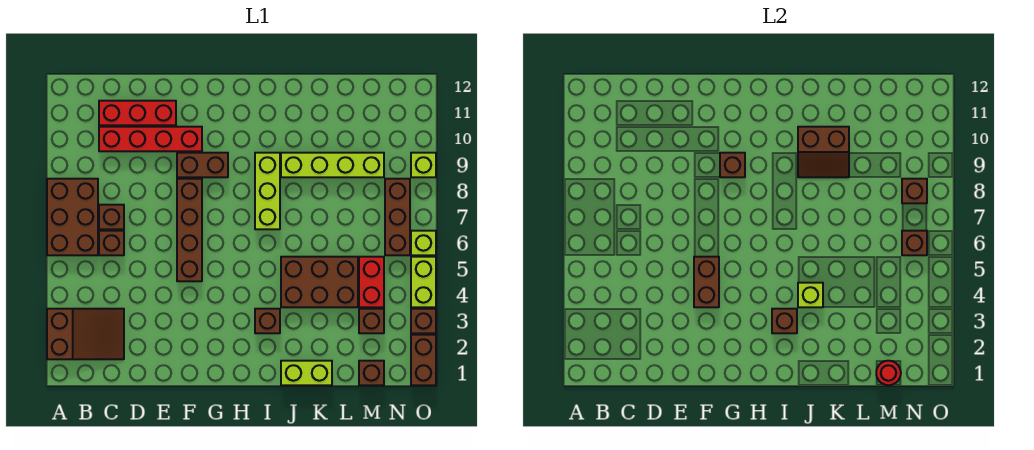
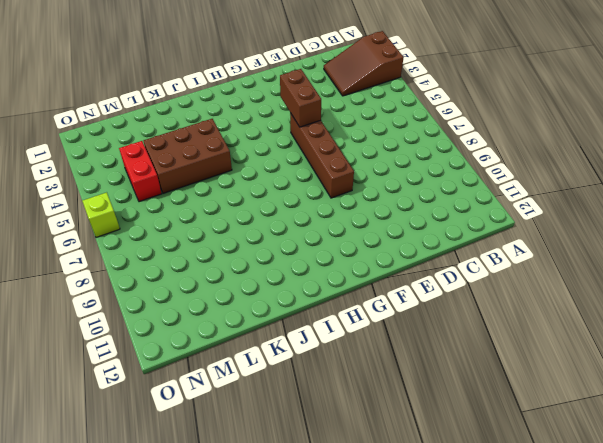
none -> brown brick A6:B8 level 1
none -> brown brick C6 level 1
none -> brown brick C7 level 1
none -> red brick C10:F10 level 1

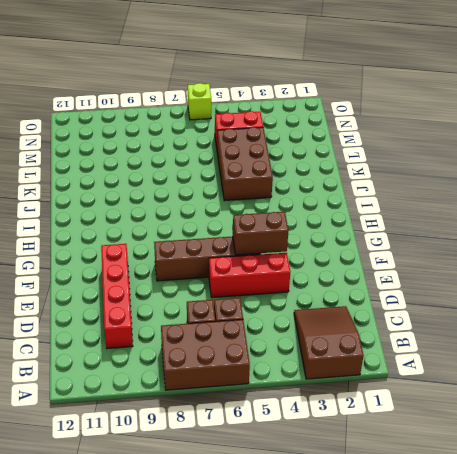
red brick E4:E6 level 1 -> red brick C11:E11 level 1
none -> brown brick F9:G9 level 1
none -> brown brick I3 level 1
none -> lime brick I7:I9 level 1
none -> lime brick J1:K1 level 1

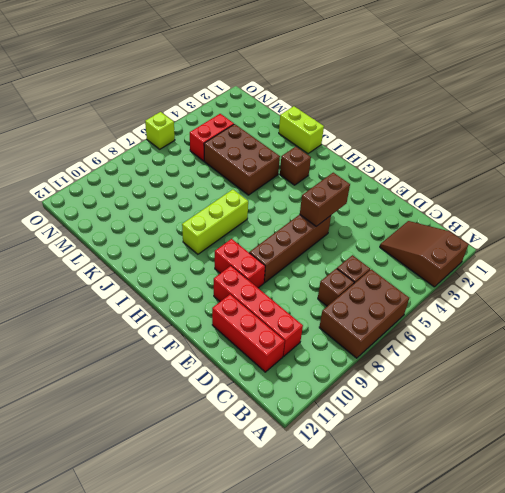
red brick F9:G9 level 1 -> brown brick F9:G9 level 1
none -> lime brick J9:M9 level 1
none -> brown brick M1 level 1
none -> brown brick M3 level 1
none -> brown brick N6:N8 level 1

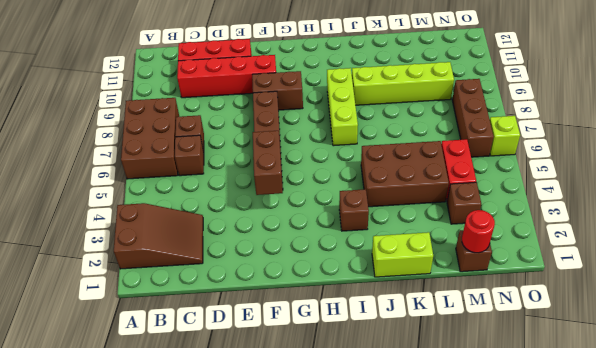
none -> brown brick O1:O2 level 1
none -> brown brick O3 level 1
none -> lime brick O4:O5 level 1
none -> lime brick O9 level 1

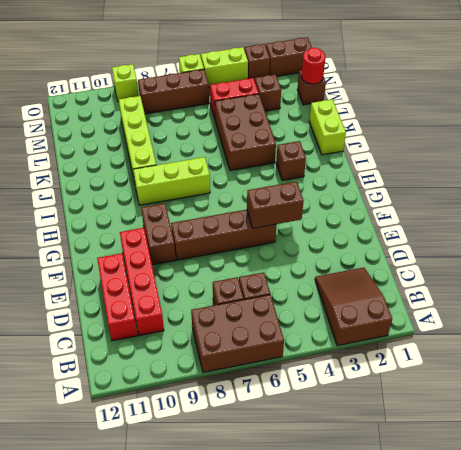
none -> brown brick G9 level 2
none -> brown brick I3 level 2
none -> lime brick J4 level 2
none -> brown slope J9:K10 level 2 top 10

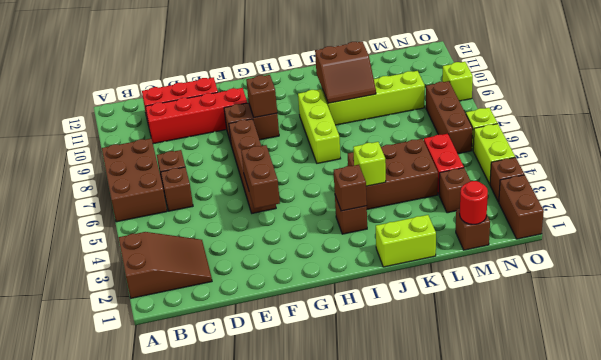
none -> brown brick N6 level 2
none -> brown brick N8 level 2

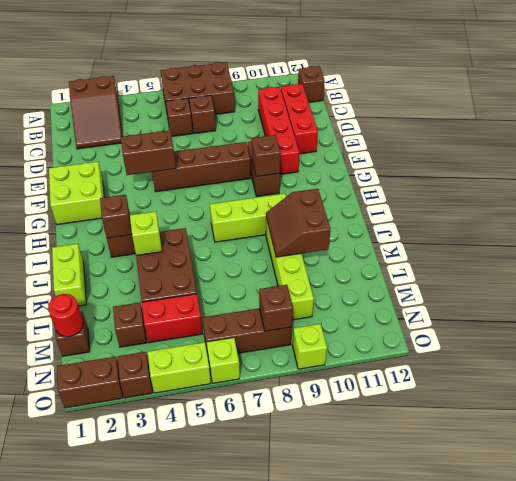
brown brick B12 level 1 -> brown brick N6 level 2
lime brick F1:G2 level 1 -> none

